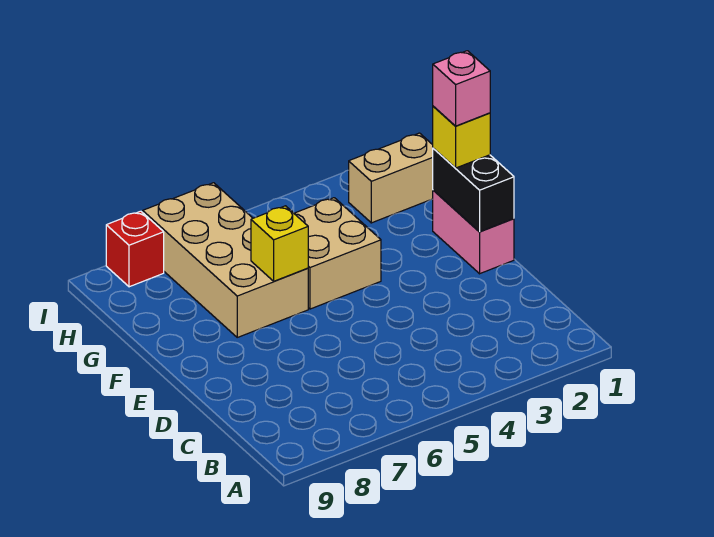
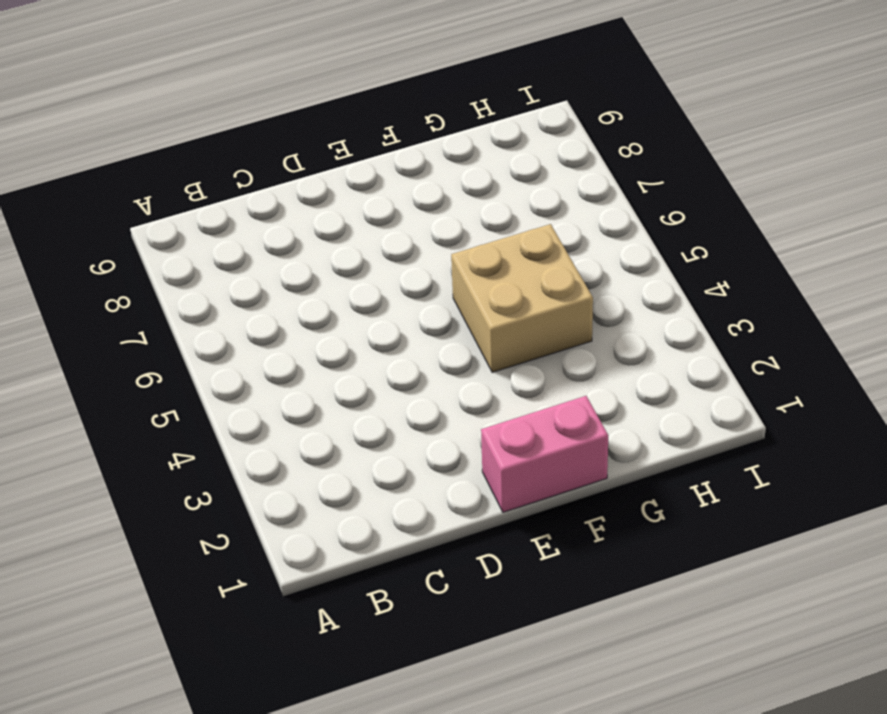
none -> tan brick F6:I7 level 1
none -> tan brick H1:H2 level 1

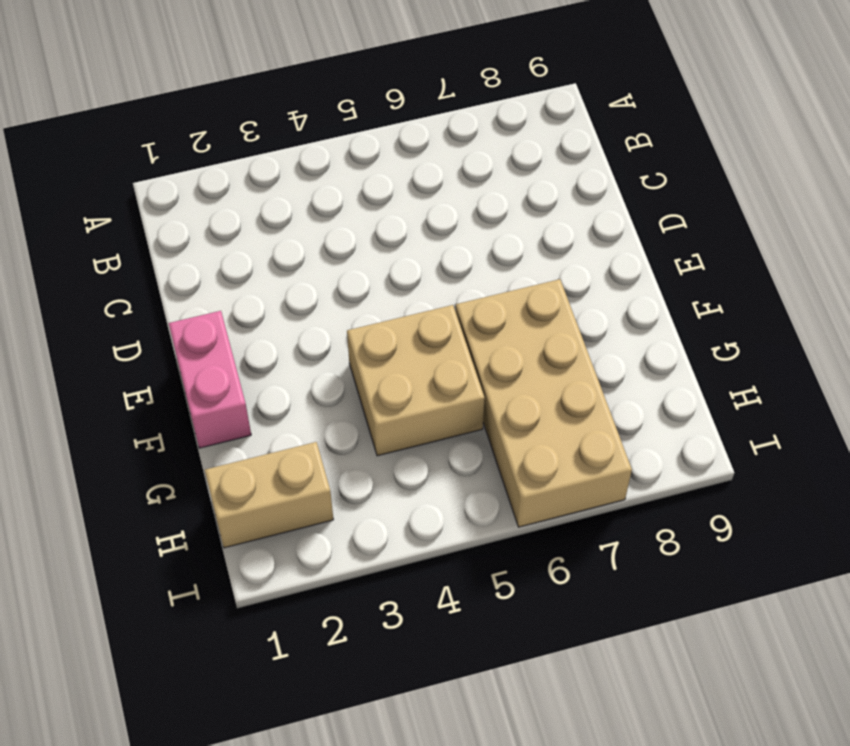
none -> red brick I8 level 1
none -> black brick E1:F1 level 2

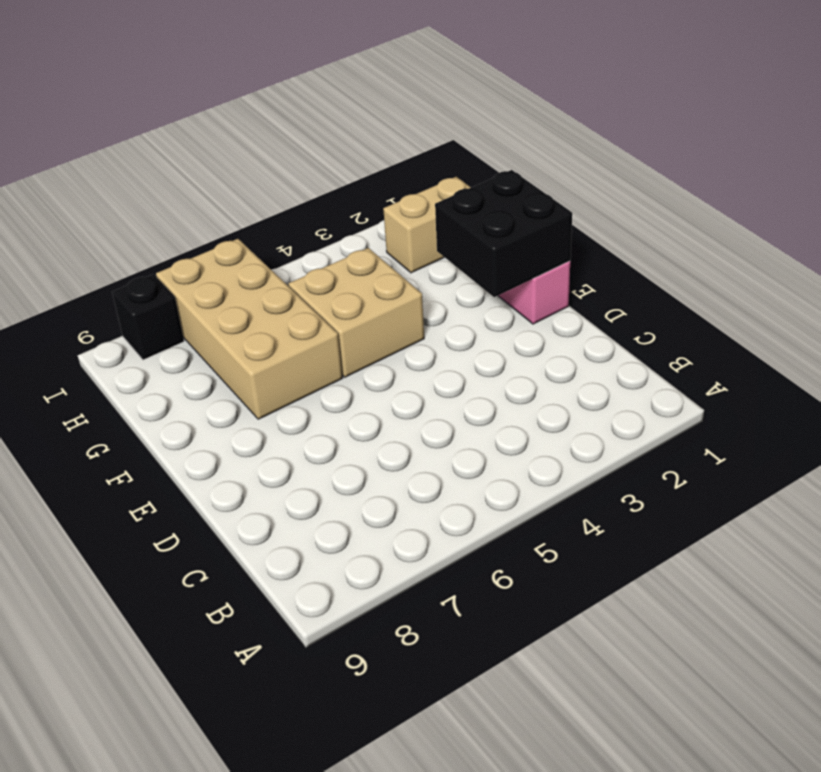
black brick E1:F2 level 2 -> black brick E1:F1 level 2
black brick I8 level 1 -> red brick I8 level 1
none -> yellow brick F6 level 2
none -> yellow brick F1 level 3

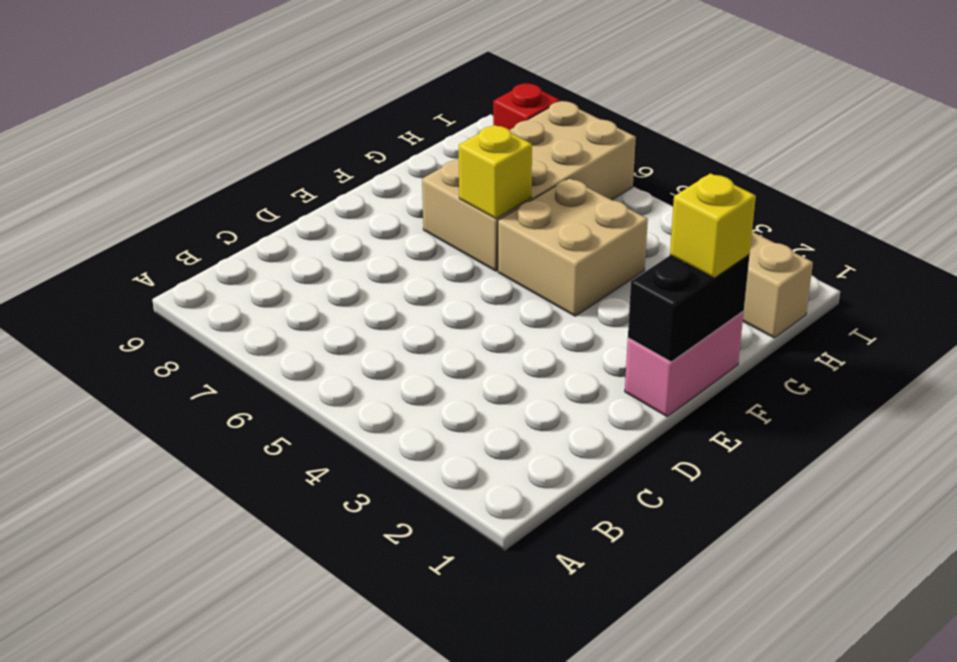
none -> pink brick F1 level 4

